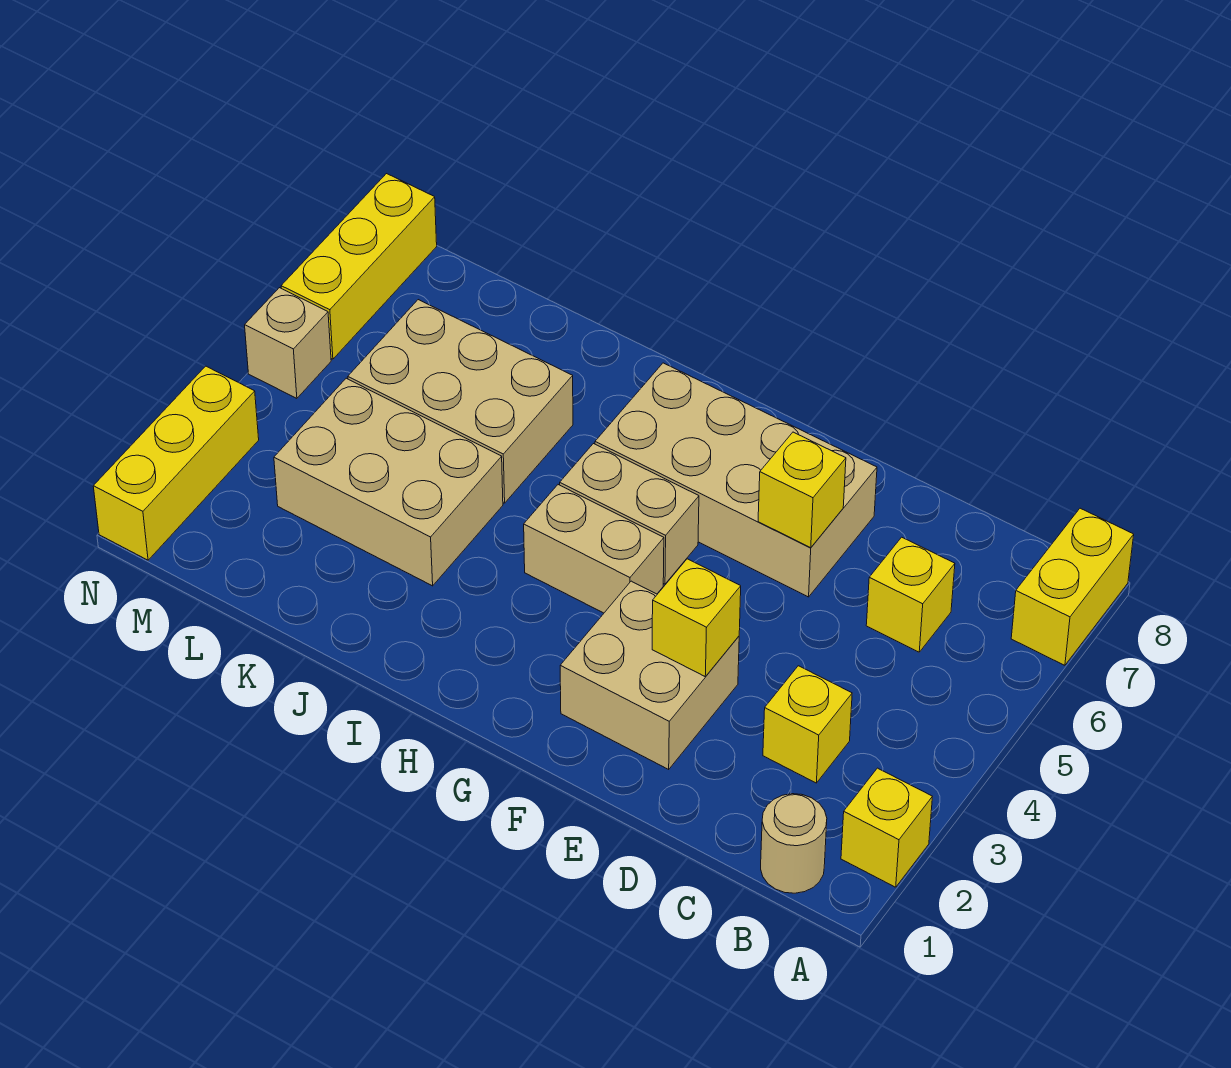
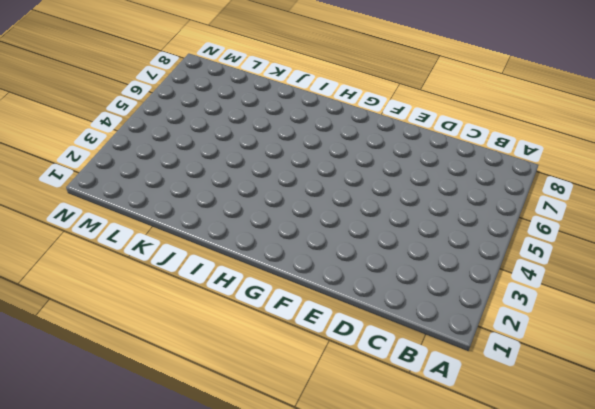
none -> yellow brick A2 level 1
none -> yellow brick A7:A8 level 1
none -> tan round brick B1 level 1

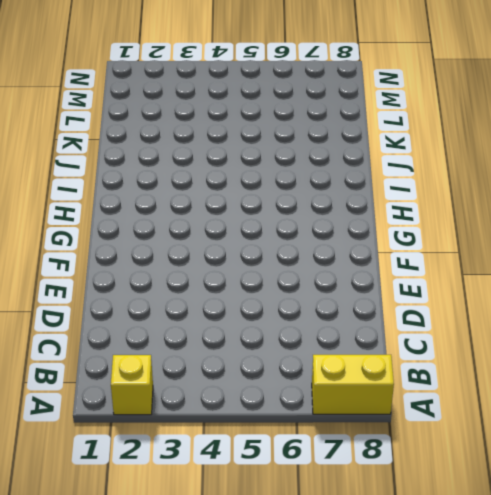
none -> tan round brick B1 level 1
none -> yellow brick C3 level 1
none -> yellow brick C6 level 1

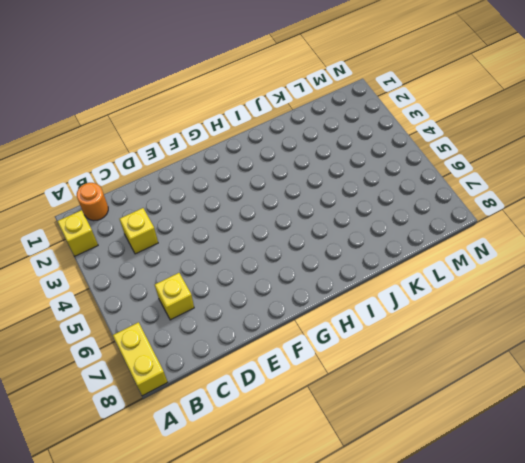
orange round brick B1 level 1 -> tan round brick B1 level 1
none -> tan brick E2:F3 level 1
none -> tan brick E6:H7 level 1
none -> tan brick G4:H4 level 1

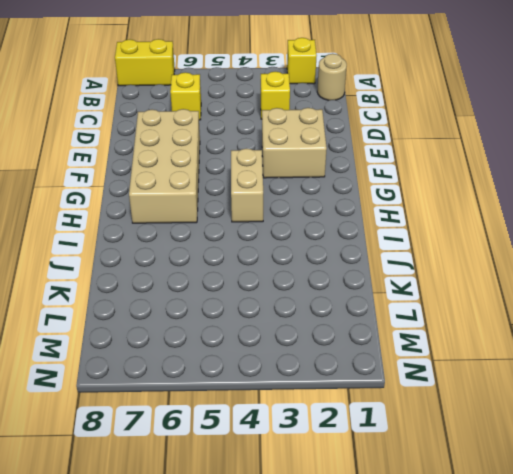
none -> tan brick G5:H5 level 1
none -> tan brick J3:L4 level 1
none -> tan brick J5:L6 level 1

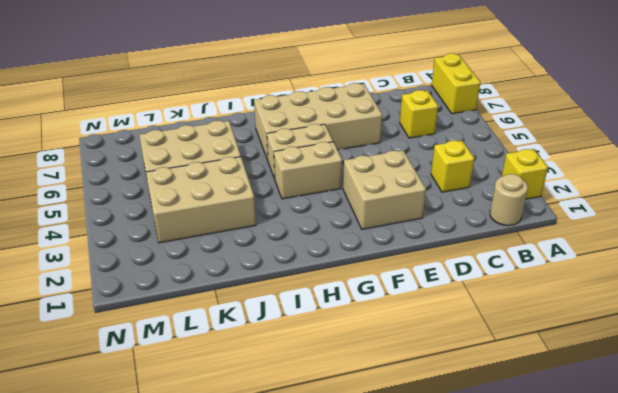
none -> yellow brick N1:N3 level 1
none -> tan brick N5 level 1
none -> yellow brick N6:N8 level 1

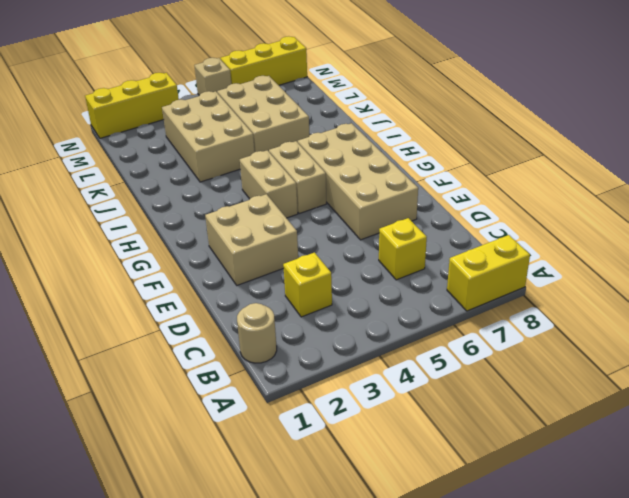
none -> yellow brick A2 level 1
none -> yellow brick E3 level 2
none -> yellow brick E6 level 2

